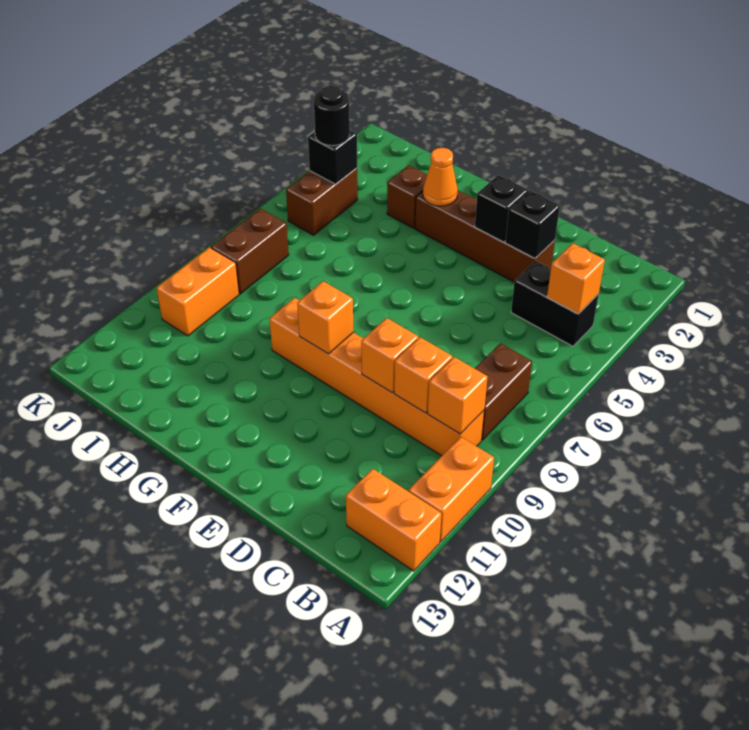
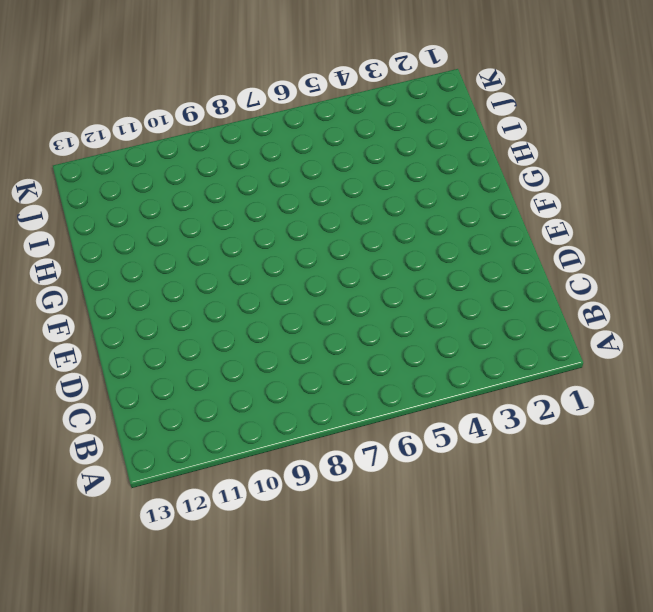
none -> orange brick A10:A11 level 1
none -> orange brick A12:B12 level 1
none -> black brick B4:C4 level 1

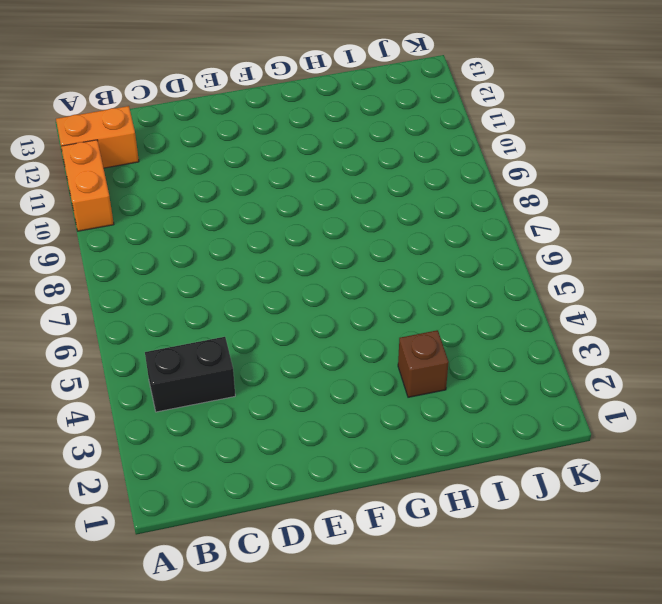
none -> brown brick B7:B8 level 1
none -> orange brick B9:G9 level 1
none -> brown brick D3:G3 level 1

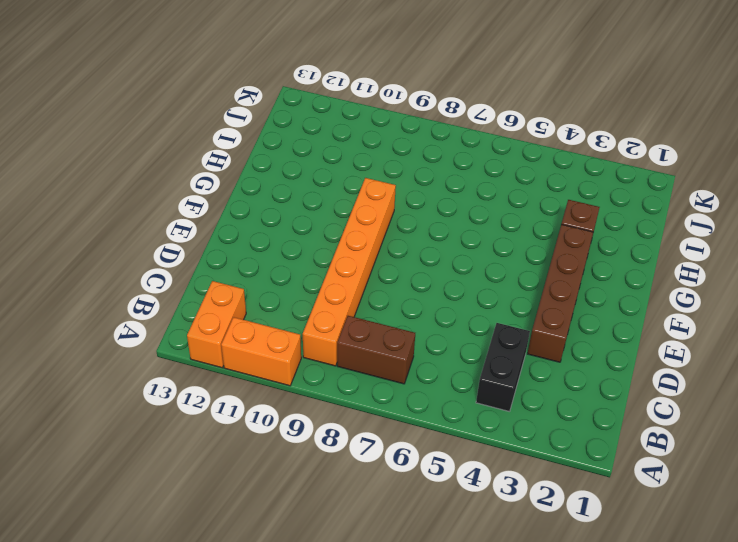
none -> brown brick J4:J5 level 1
none -> brown brick J7:J8 level 1
none -> orange brick J9:J10 level 1

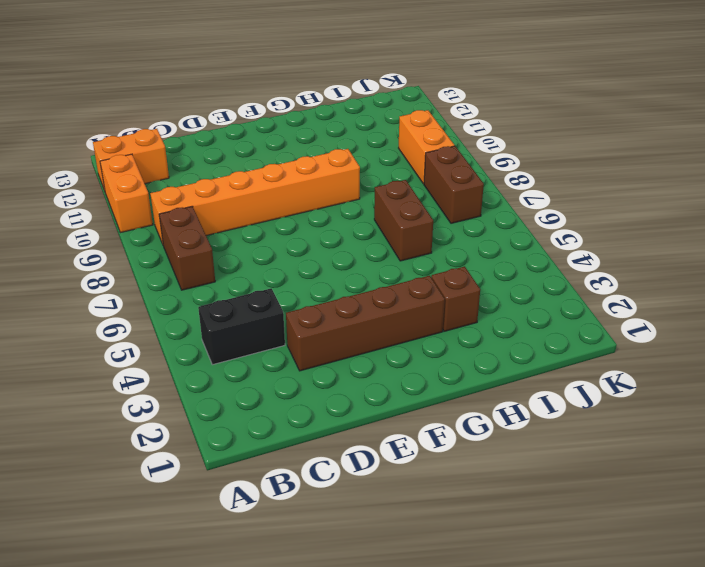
brown brick H6:H7 level 1 -> brown brick J4:J5 level 1
none -> orange brick B4 level 2
none -> orange brick B9 level 2
none -> orange brick C9 level 2

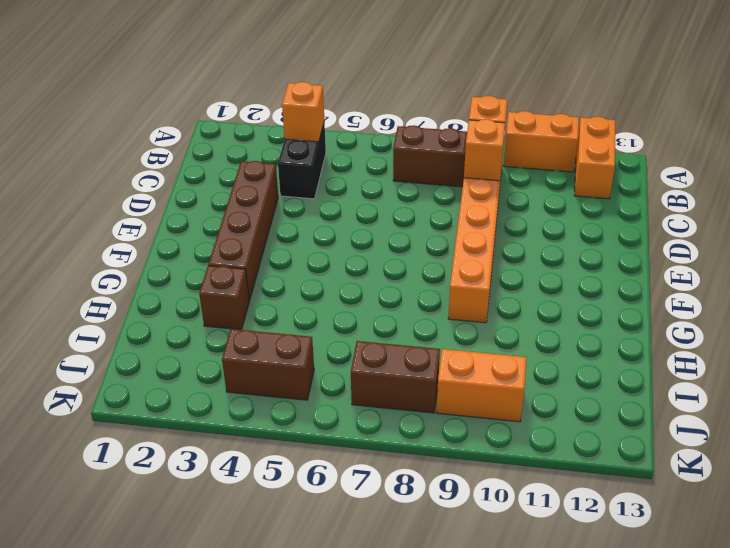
none -> black brick D3 level 2
none -> orange brick D9 level 2
none -> black brick E3 level 2

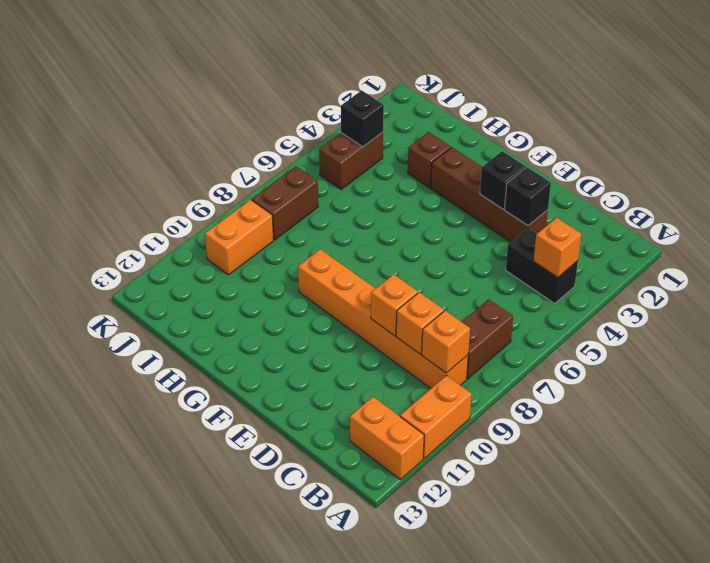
none -> orange brick F9 level 2
none -> orange cone G3 level 2
none -> black round brick J4 level 3

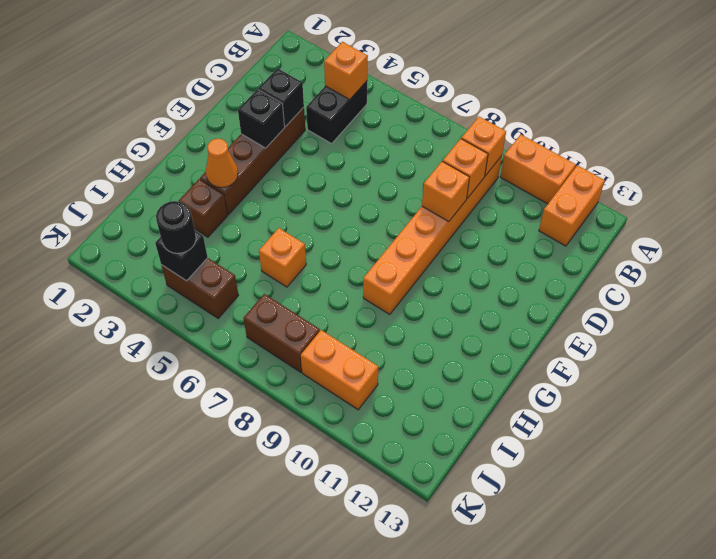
orange brick H6 level 1 -> orange brick F9 level 2
none -> brown brick B7:B8 level 1

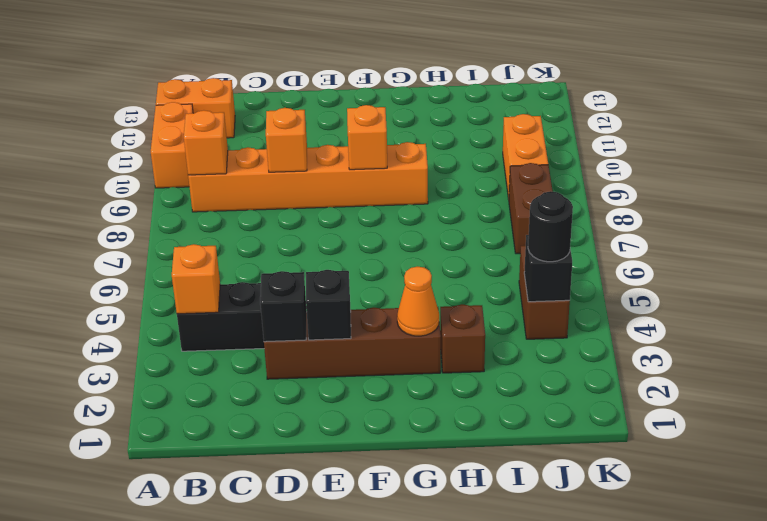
none -> brown brick B7:B8 level 1
none -> orange brick C9 level 2

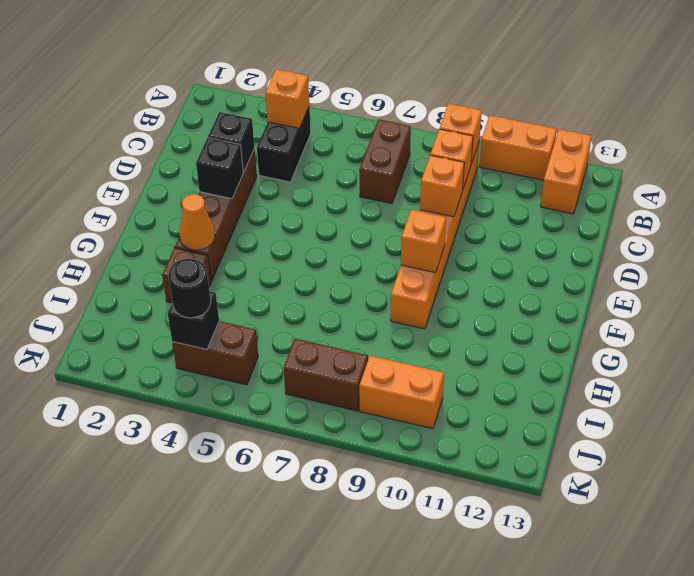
brown brick B7:C7 level 1 -> brown brick B7:B8 level 1

